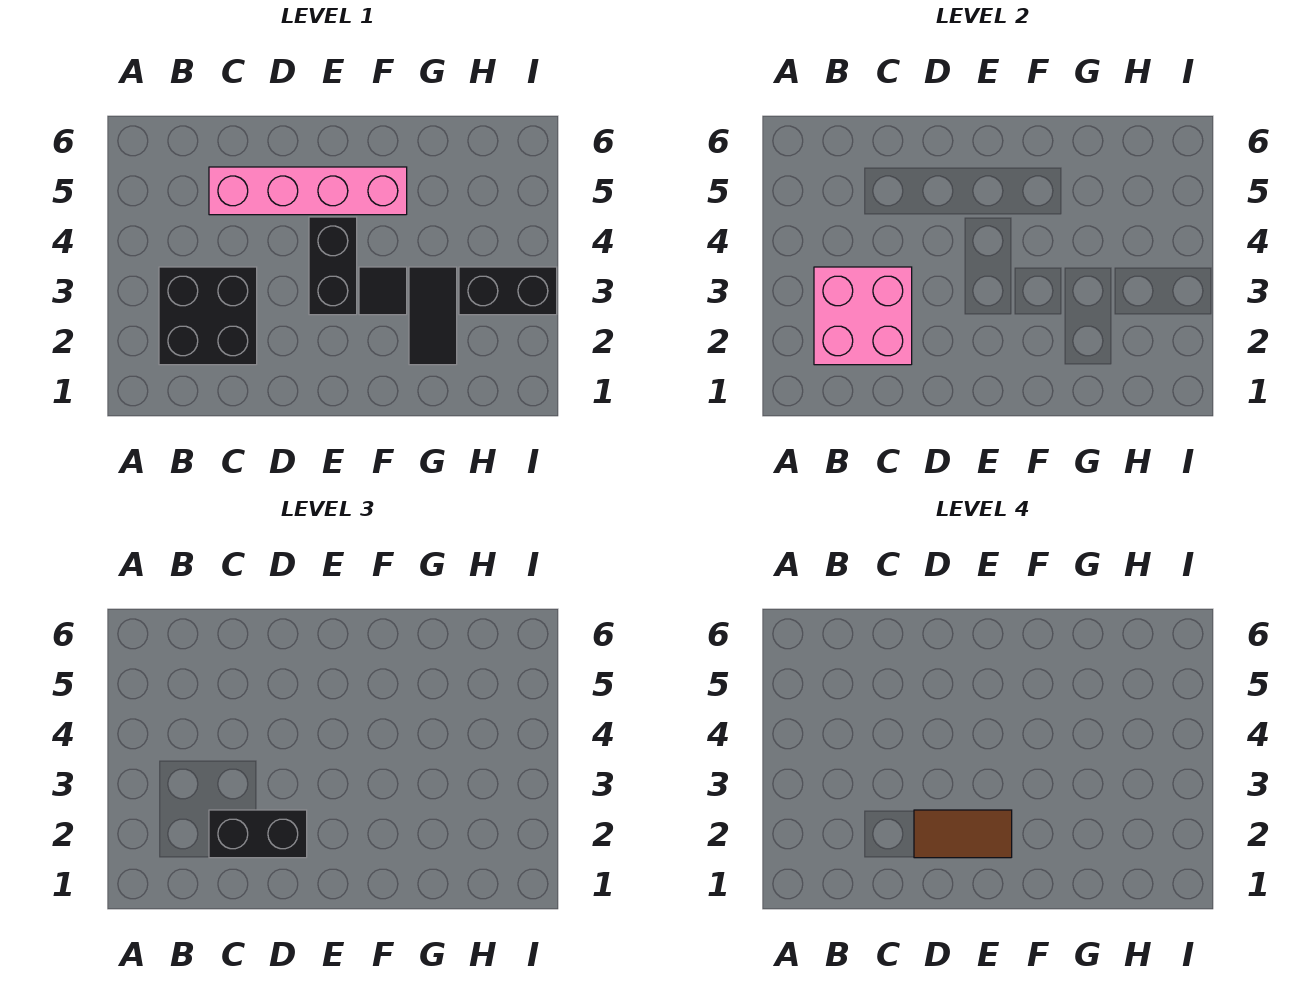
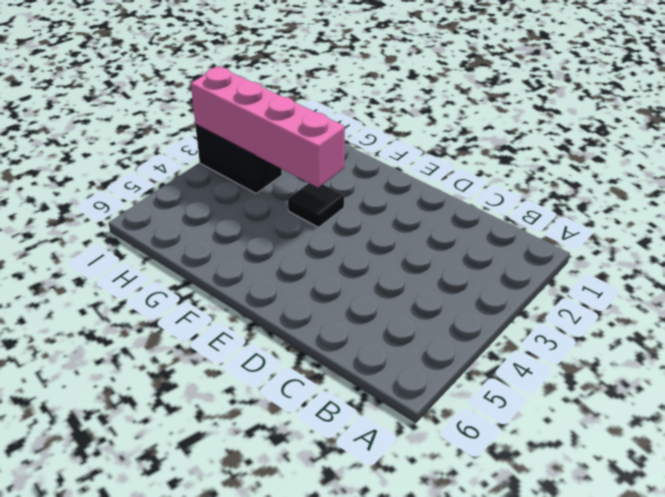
pink brick F3:I3 level 2 -> pink brick C5:F5 level 1
none -> black brick B2:C3 level 1
none -> black brick E3:E4 level 1

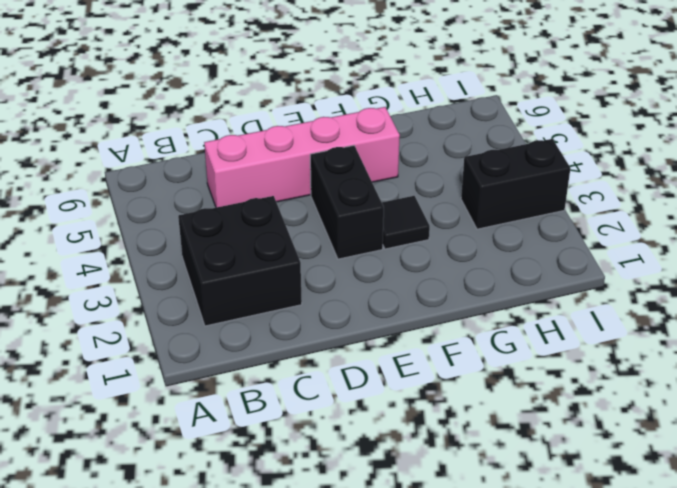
none -> black tile G2:G3 level 1
none -> pink brick B2:C3 level 2

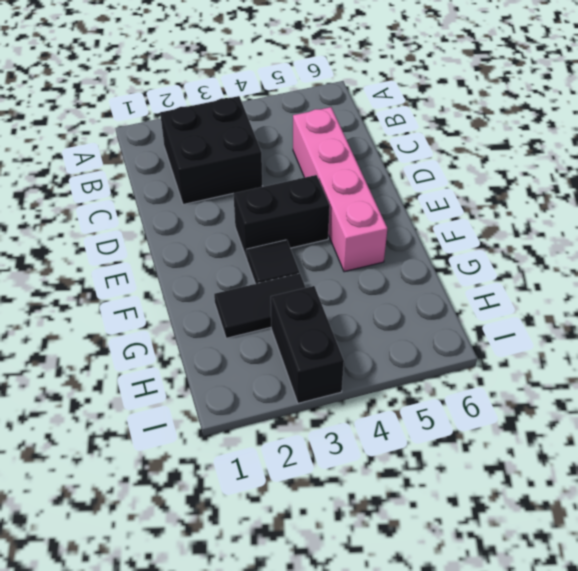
none -> pink brick B2:C3 level 2
none -> black brick C2:D2 level 3

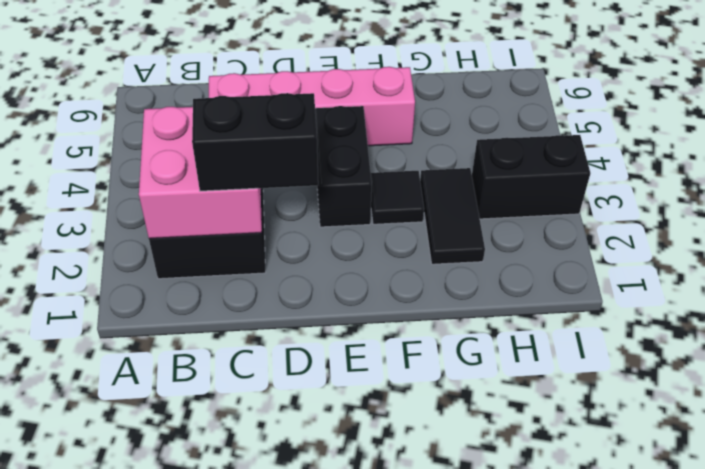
none -> brown tile D2:E2 level 4

